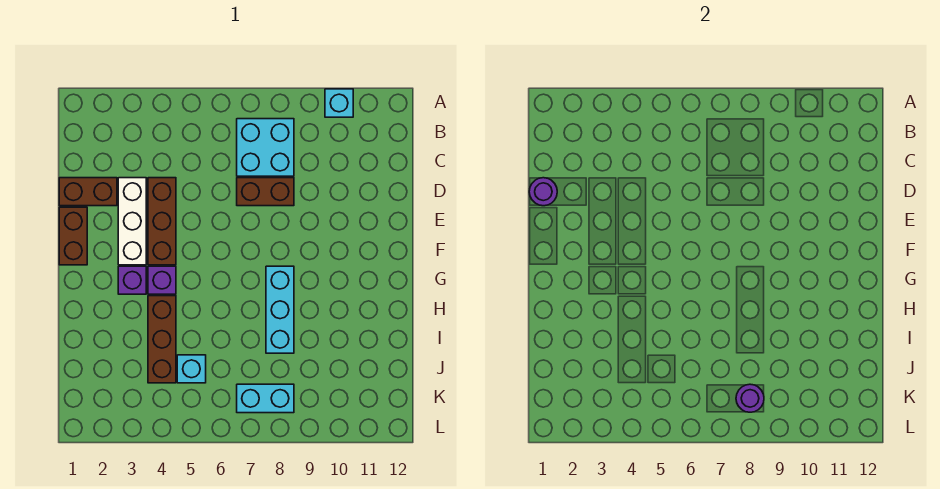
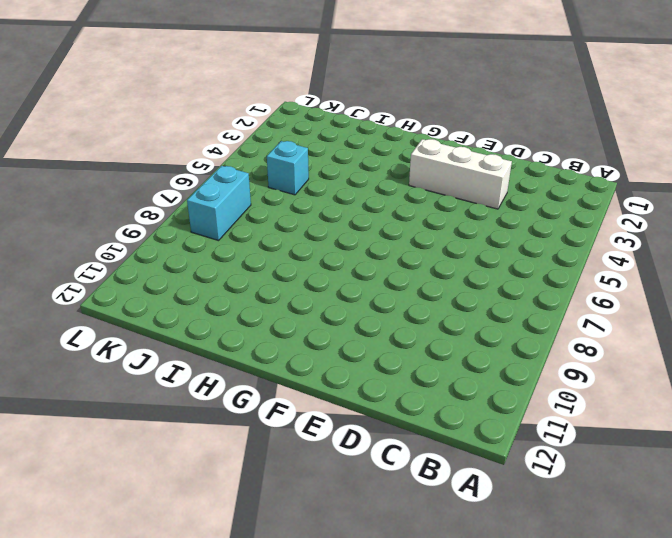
none -> cyan brick A10 level 1
none -> cyan brick B7:C8 level 1
none -> brown brick D1:D2 level 1

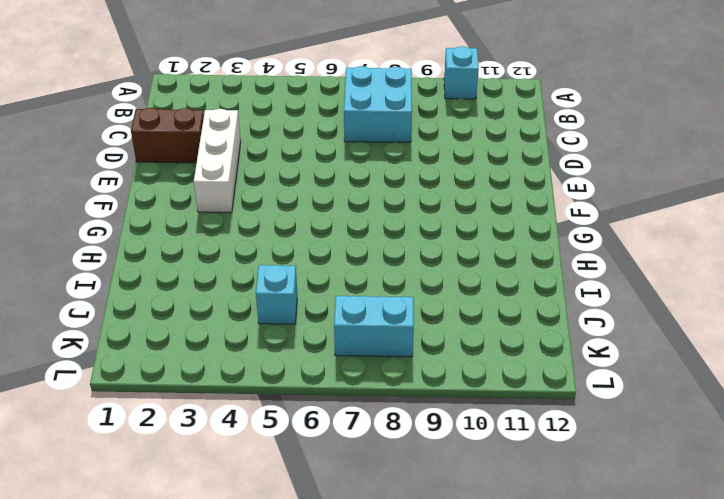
none -> brown brick D4:F4 level 1
none -> brown brick D7:D8 level 1
none -> brown brick E1:F1 level 1

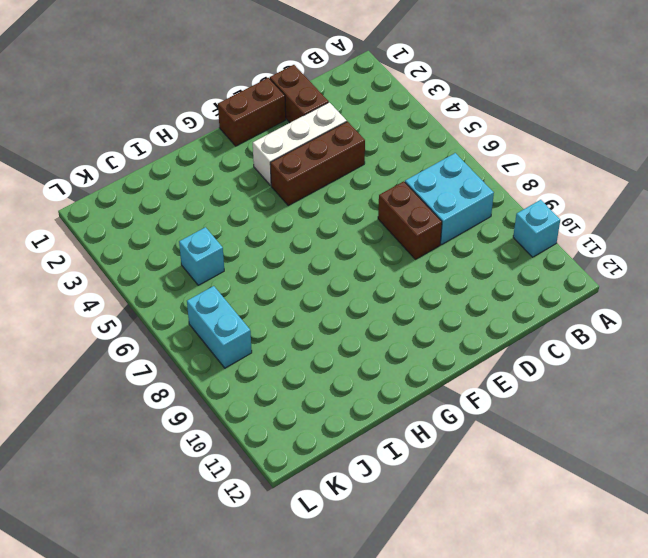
none -> purple brick G3 level 1
none -> purple brick G4 level 1
none -> cyan brick G8:I8 level 1

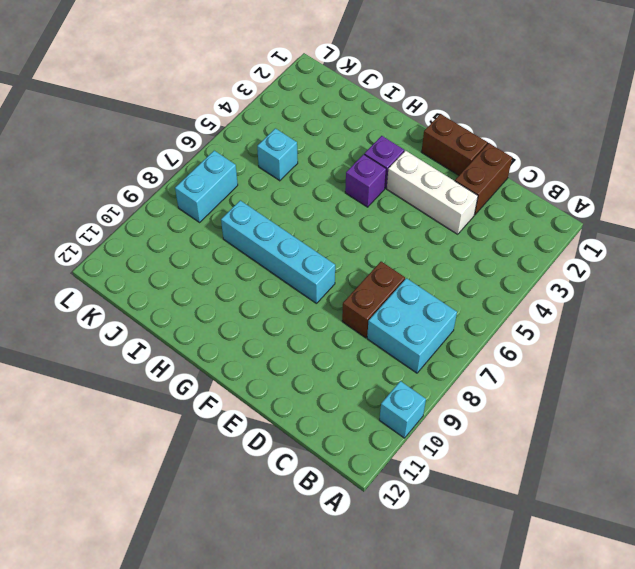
cyan brick F8:I8 level 1 -> cyan brick G8:I8 level 1
none -> brown brick D4:F4 level 1
none -> brown brick H4:J4 level 1
none -> purple round brick D1 level 2

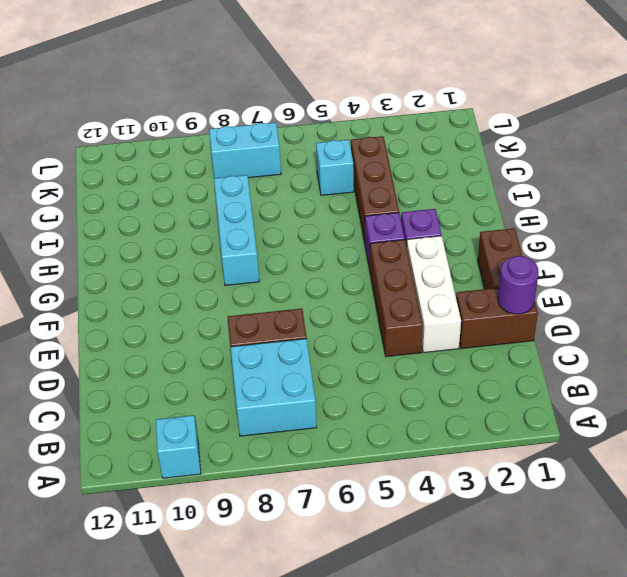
none -> purple round brick K8 level 2

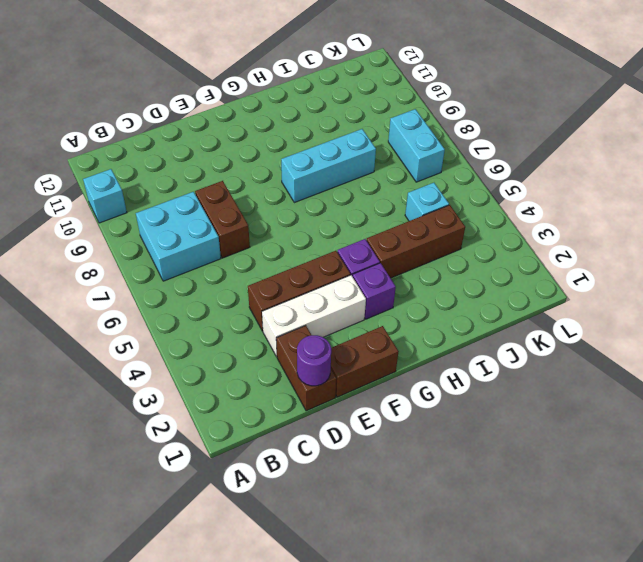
none -> purple round brick K8 level 2

